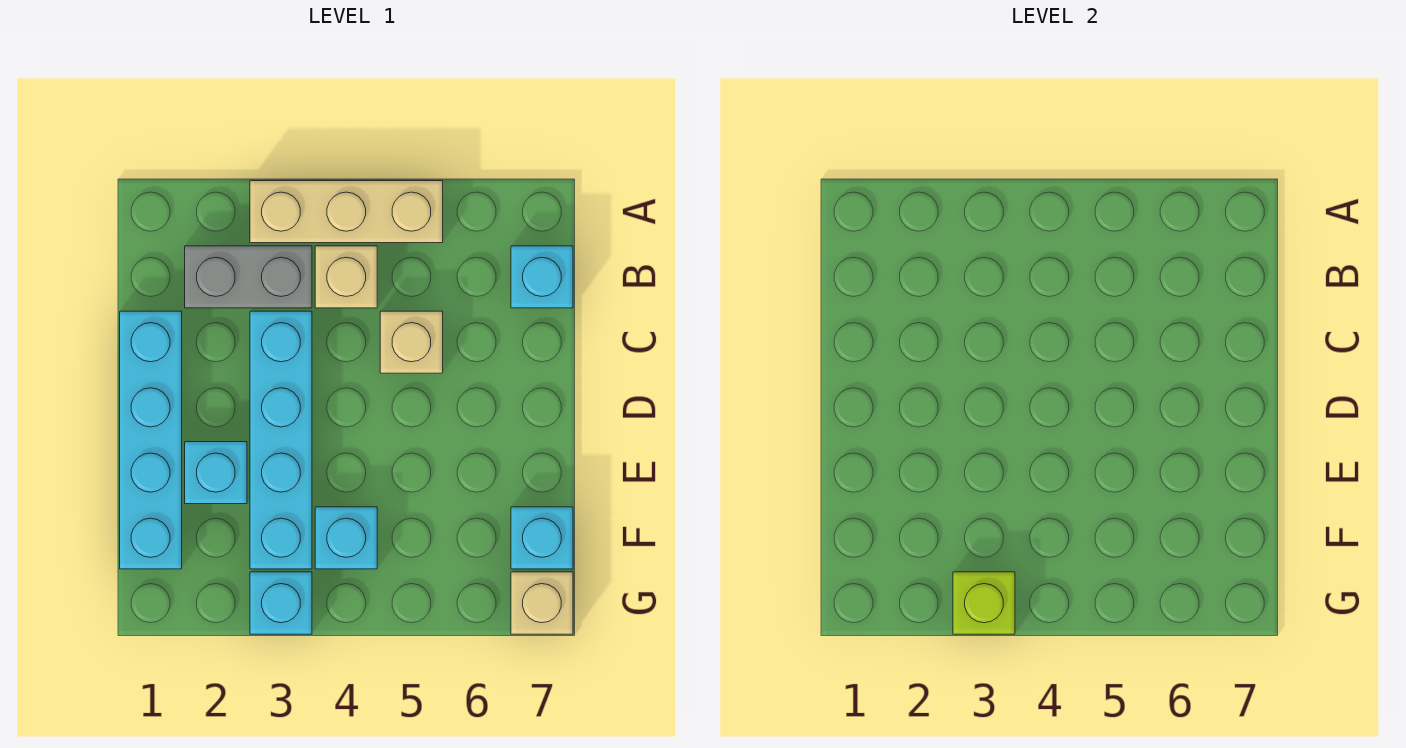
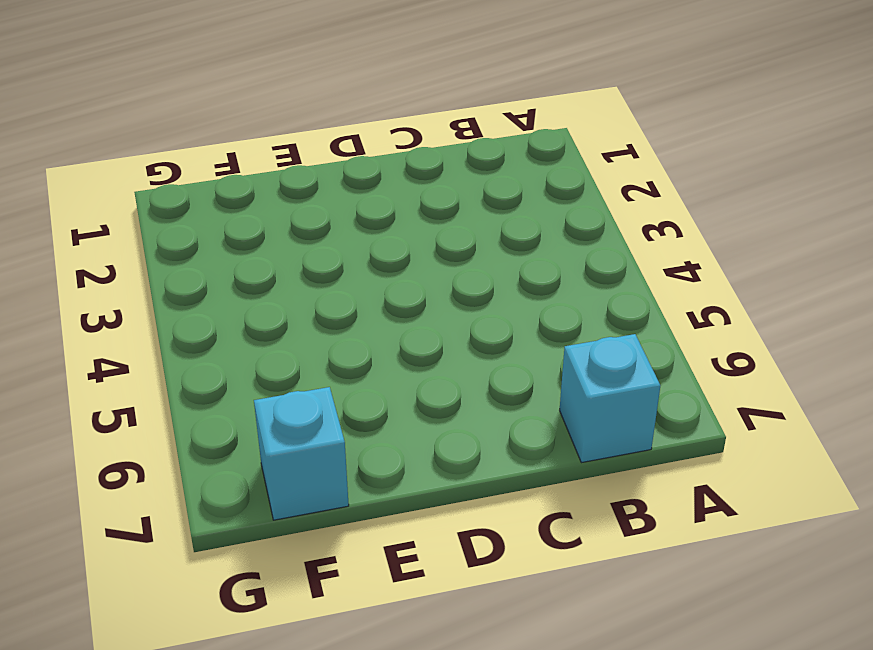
none -> tan brick A3:A5 level 1
none -> grey brick B2:B3 level 1
none -> tan brick B4 level 1

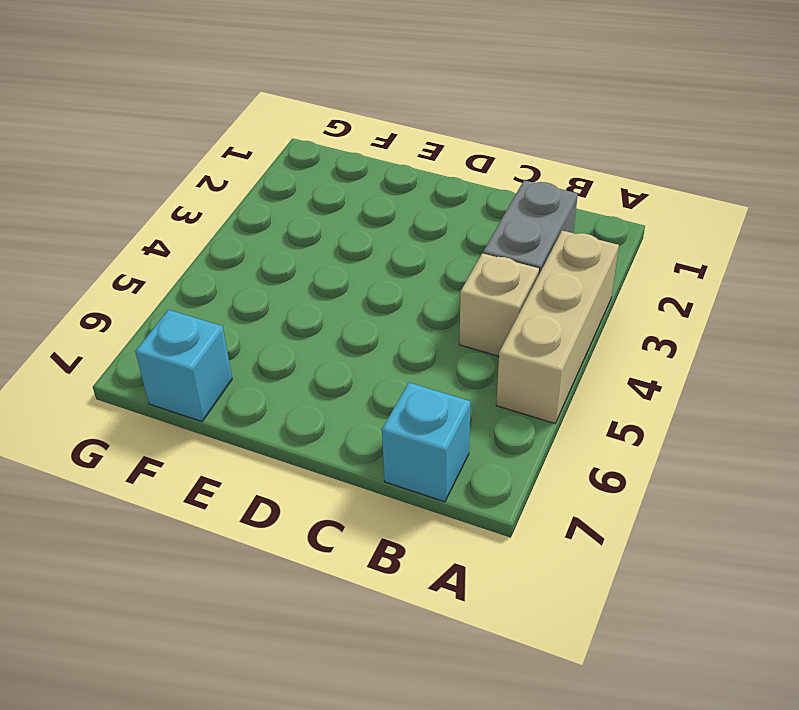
none -> cyan brick C1:F1 level 1
none -> cyan brick C3:F3 level 1
none -> tan brick C5 level 1

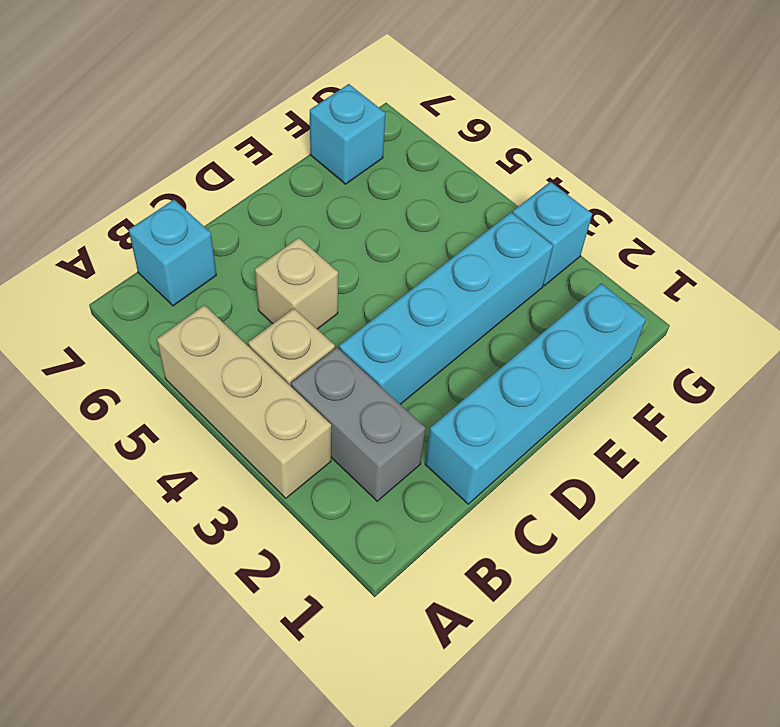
none -> cyan brick E2 level 1
none -> cyan brick F4 level 1
none -> tan brick G7 level 1

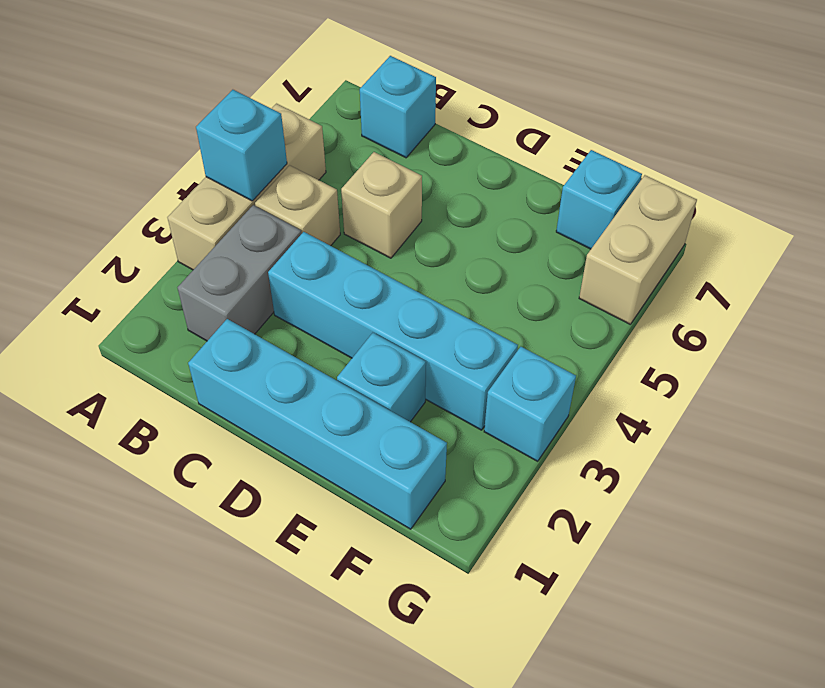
cyan brick A4 level 2 -> cyan brick F4 level 1
tan brick G6:G7 level 1 -> tan brick G7 level 1
none -> lime brick G3 level 2

